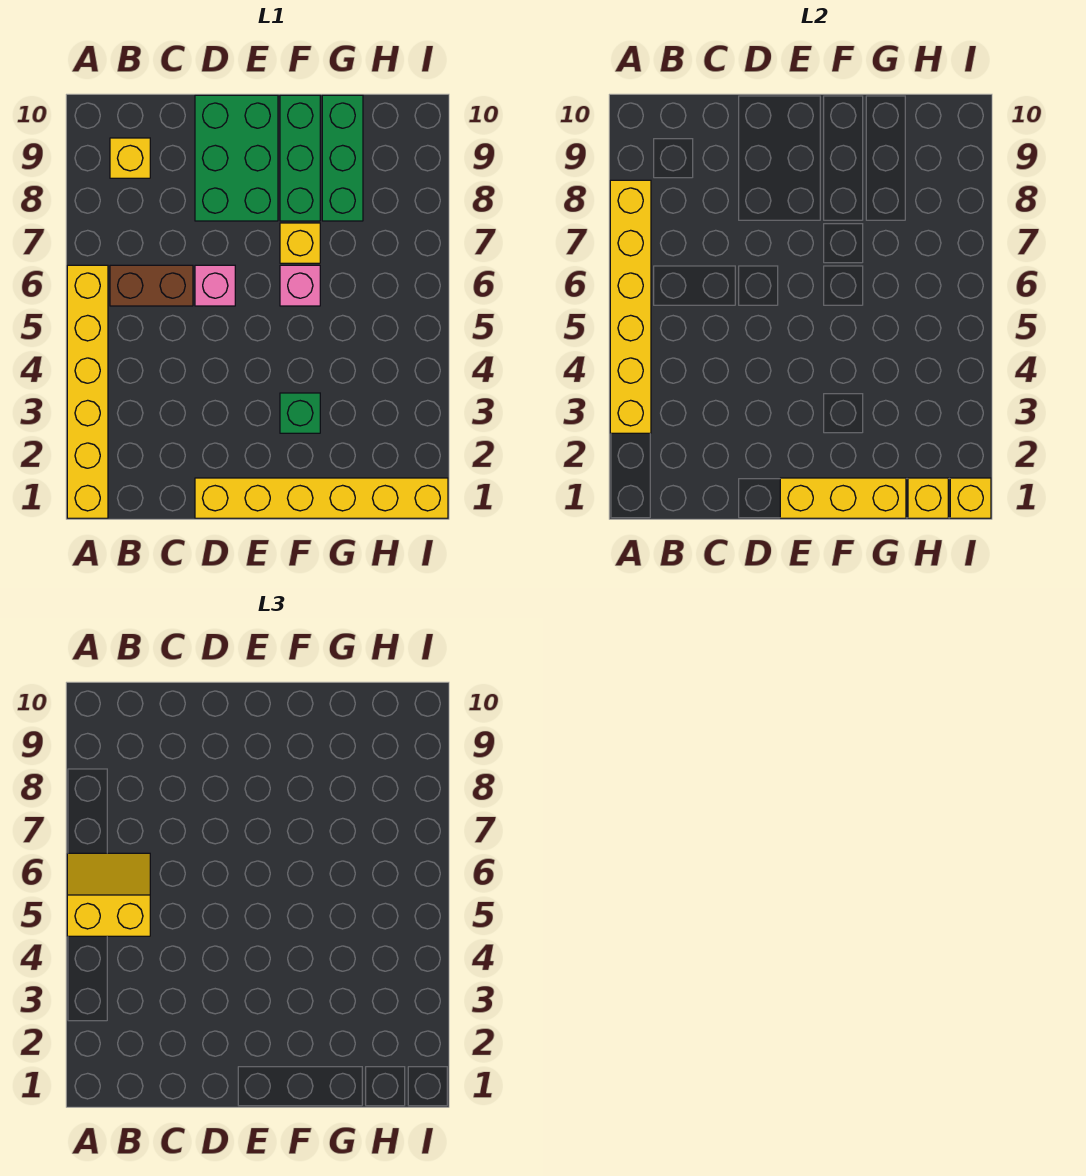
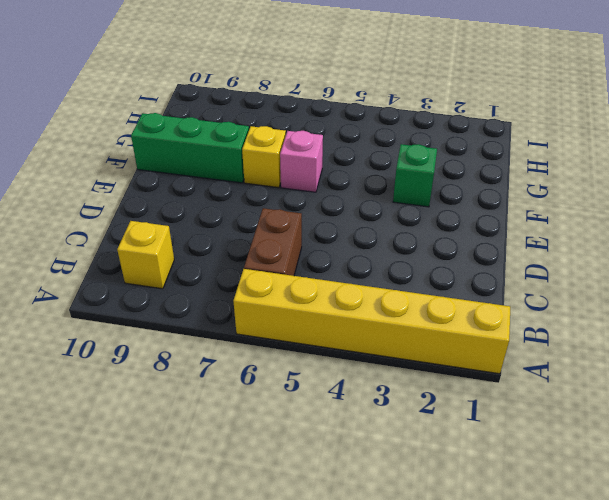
none -> yellow brick D1:I1 level 1
none -> pink brick D6 level 1
none -> green brick D8:E10 level 1

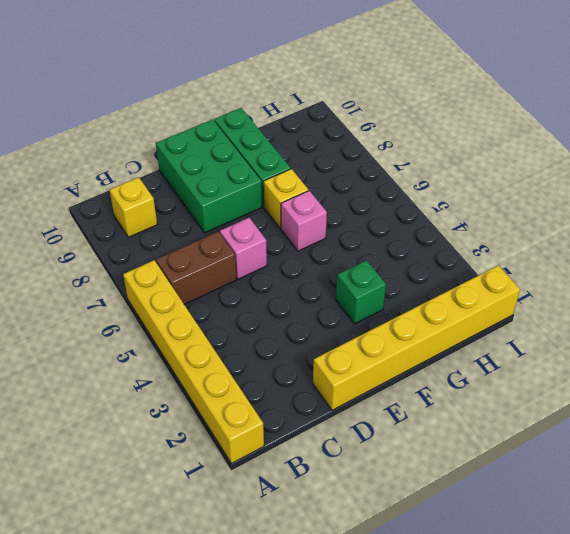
none -> green brick G8:G10 level 1
none -> yellow brick A3:A8 level 2
none -> yellow brick E1:G1 level 2

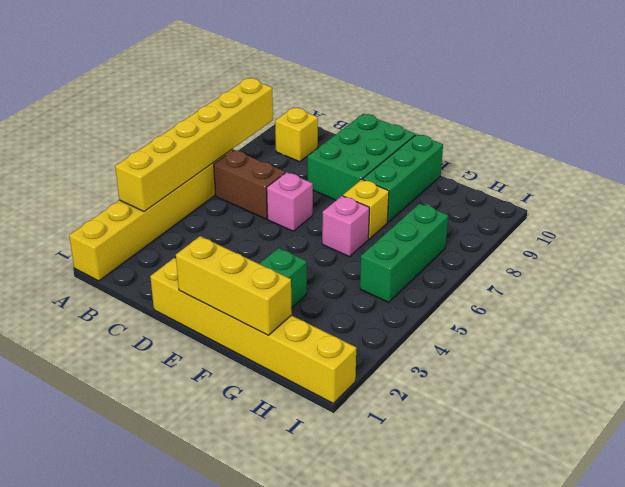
green brick H5:H7 level 1 -> green brick G8:G10 level 1
none -> yellow brick H1 level 2
none -> yellow brick I1 level 2
none -> yellow slope A5:B6 level 3 top 5

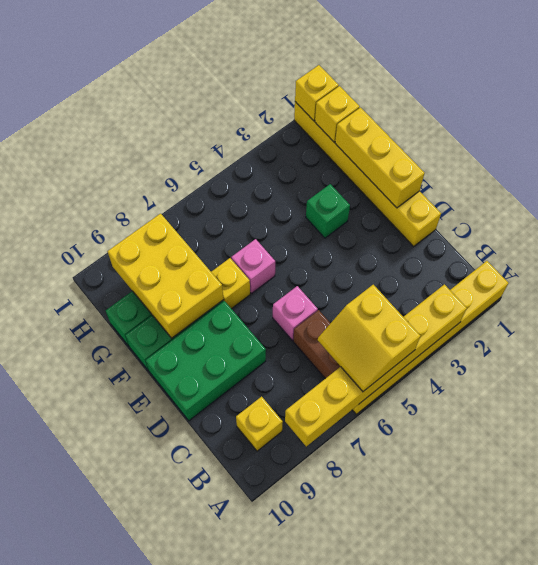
yellow brick F8:H9 level 2 -> none

